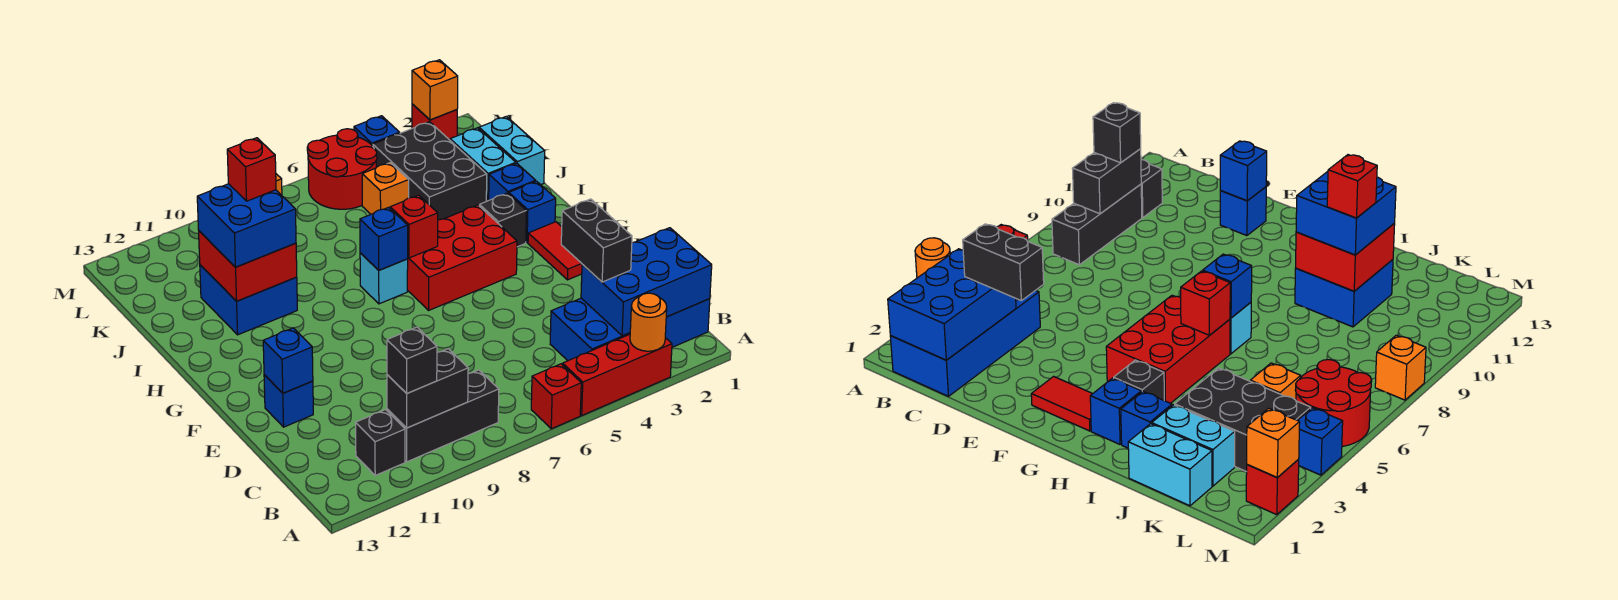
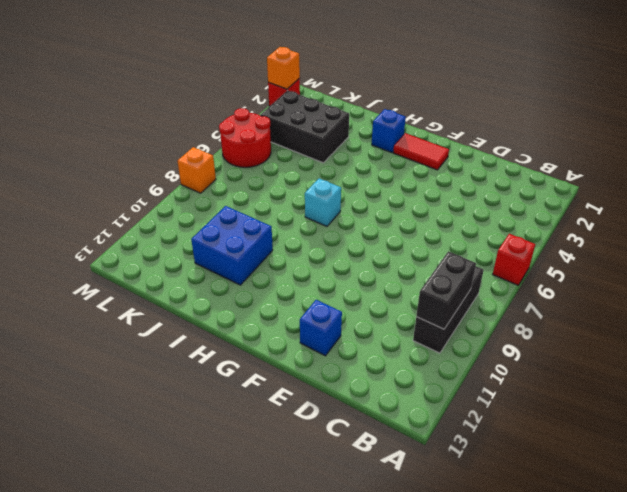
none -> red brick A3:A5 level 1
none -> blue brick B1:C4 level 1
none -> black brick B11 level 1
none -> red brick G4:H6 level 1

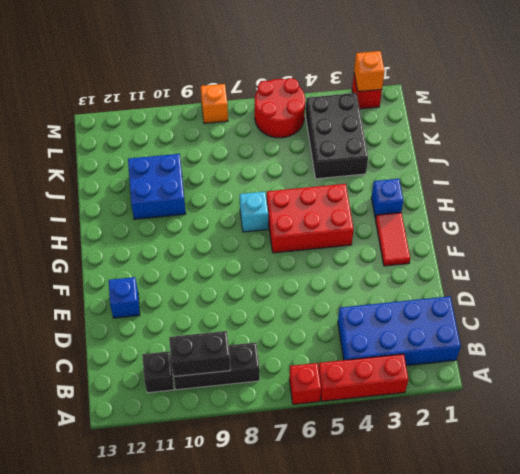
none -> black brick H3 level 1
none -> blue brick I2 level 1
none -> cyan brick J1:K1 level 1
none -> cyan brick J2:K2 level 1

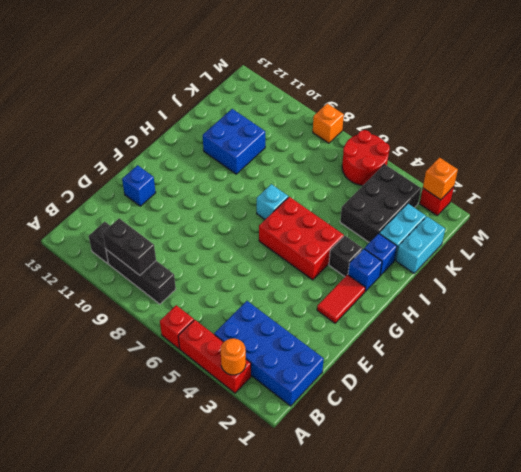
none -> orange brick K5 level 1
none -> blue brick M4 level 1
none -> blue brick B1:C3 level 2
none -> blue brick E12 level 2

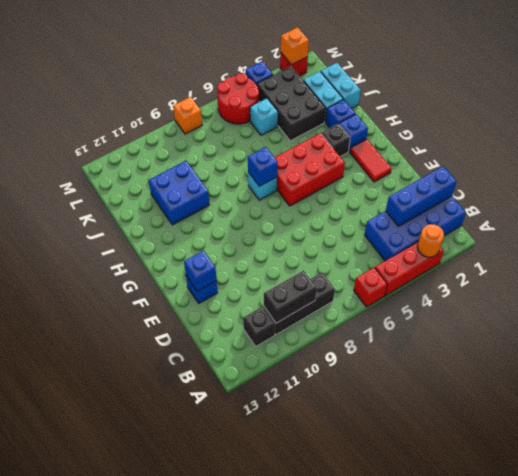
blue brick C1:C3 level 2 -> blue brick B1:C3 level 2
cyan brick K5 level 1 -> orange brick K5 level 1
none -> red brick H6 level 2
none -> red brick I10:J11 level 2
none -> black brick B10 level 3
none -> black brick C3:D3 level 3

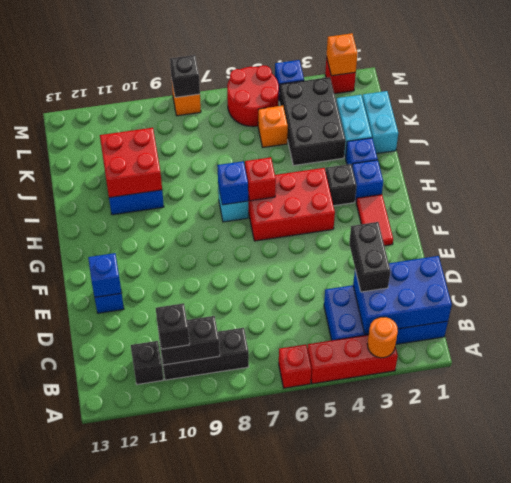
black brick M8 level 2 -> none
none -> blue brick I10:J11 level 3
none -> red brick J10 level 4

